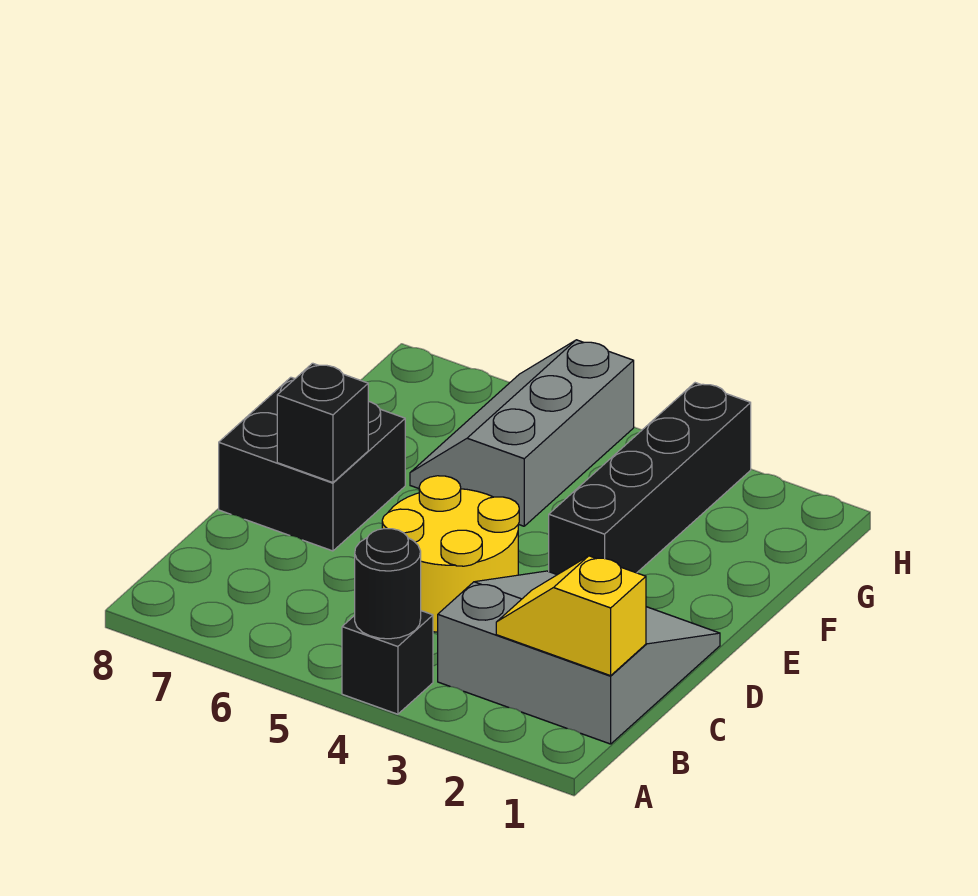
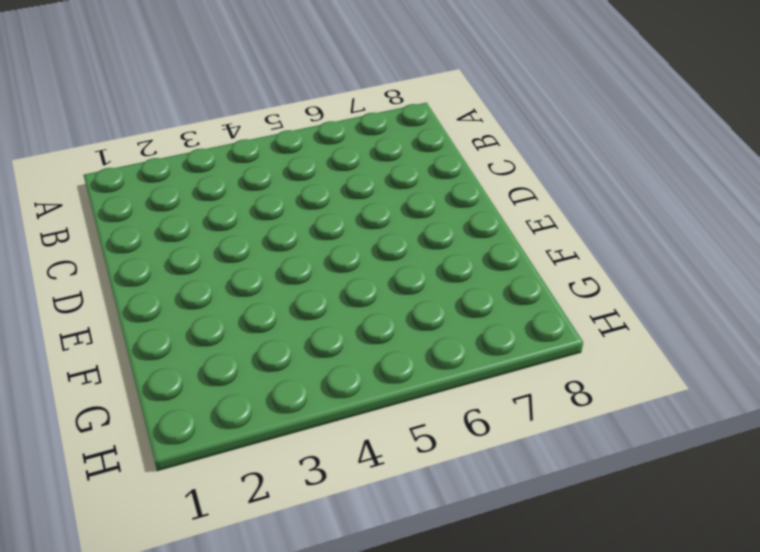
none -> black brick A4 level 1
none -> grey slope B1:D3 level 1 top B

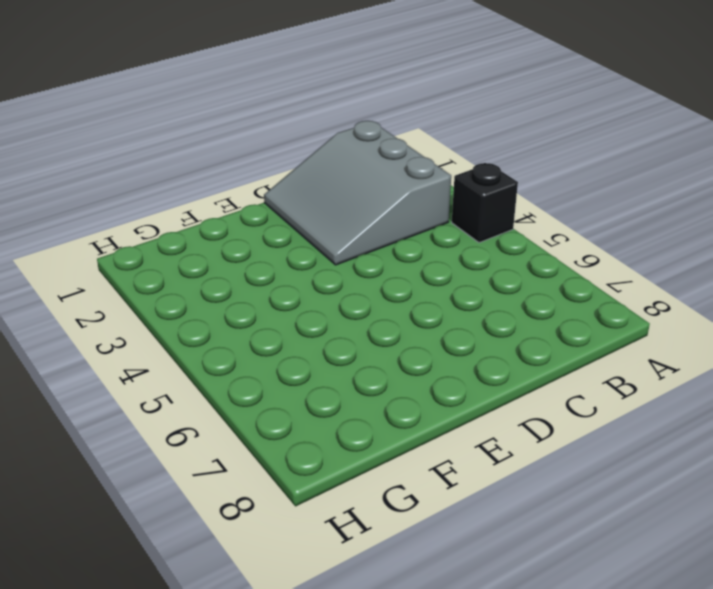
none -> yellow round brick C4:D5 level 1
none -> black brick D7:E8 level 1

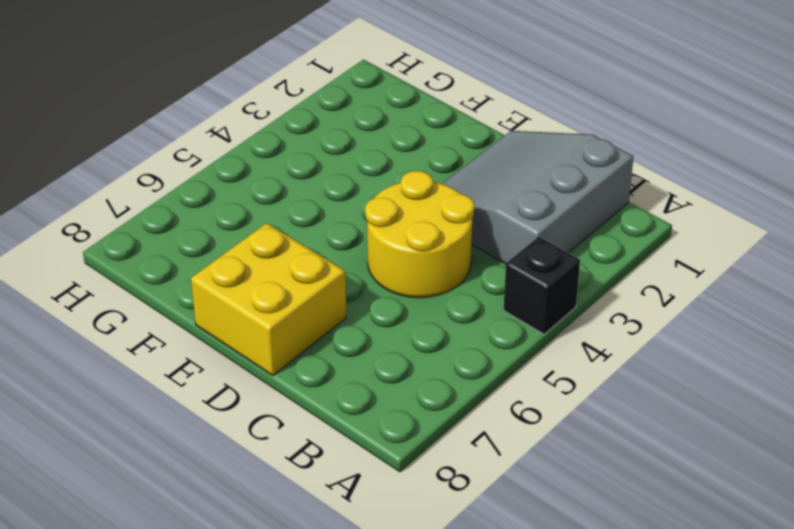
yellow brick D7:E8 level 1 -> black brick D7:E8 level 1
none -> black brick E3:H3 level 1
none -> grey slope F5:H6 level 1 top 5

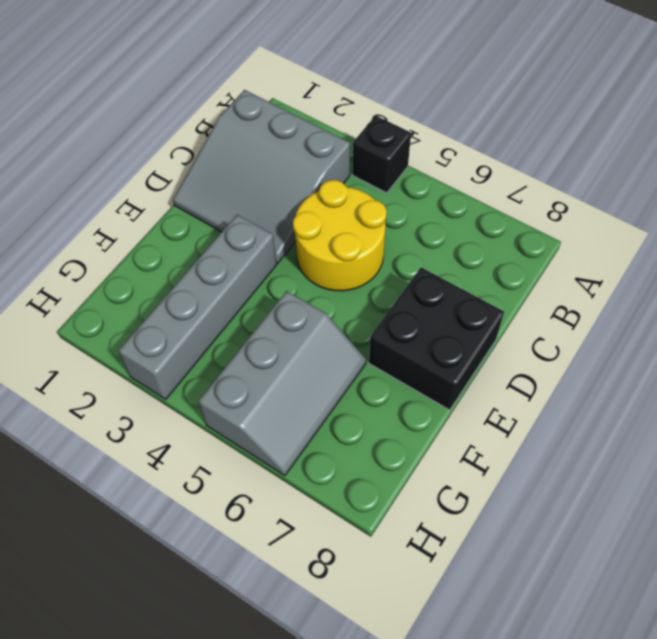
grey brick E3:H3 level 1 -> black brick E3:H3 level 1
none -> black round brick A4 level 2
none -> yellow slope B1:B2 level 2 top 1

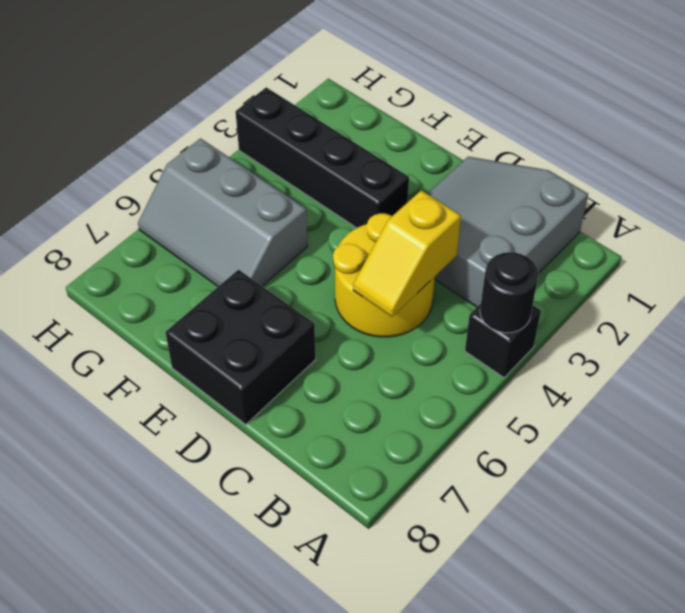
yellow slope C4:C5 level 2 top 4 -> yellow slope B1:B2 level 2 top 1
none -> black brick D7 level 2

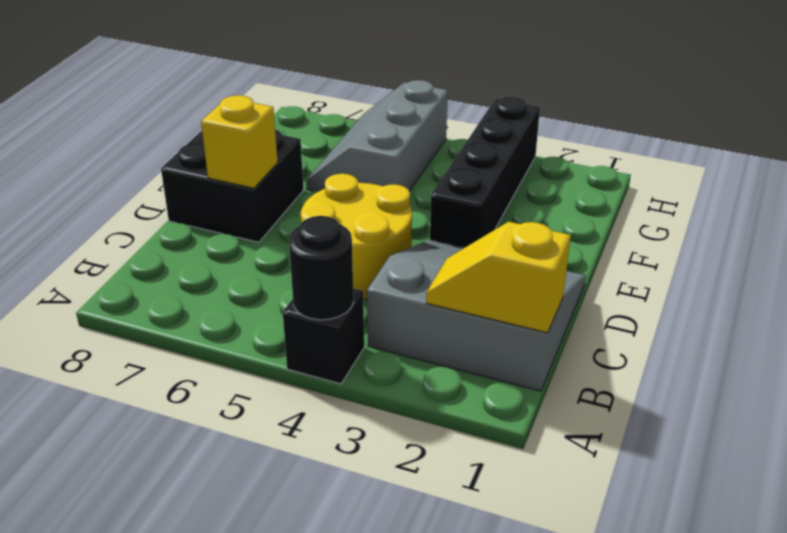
yellow brick D7 level 2 -> black brick D7 level 2

